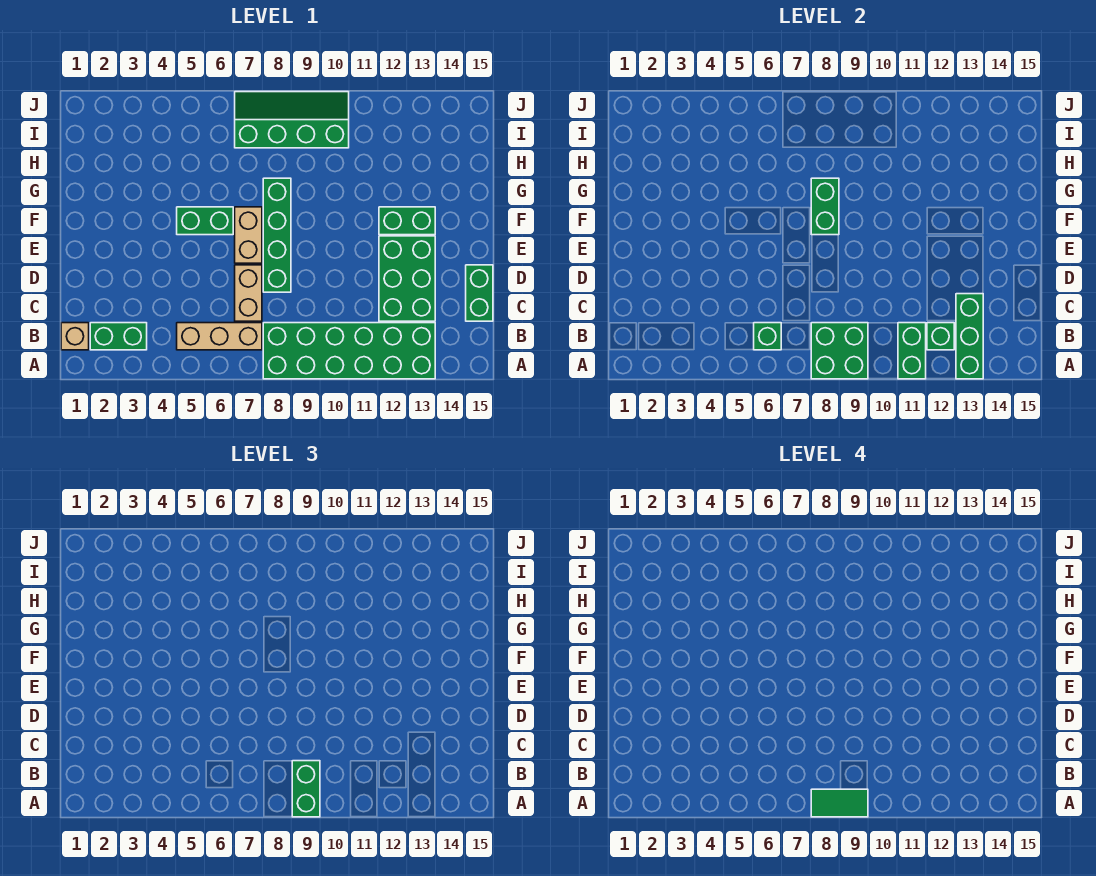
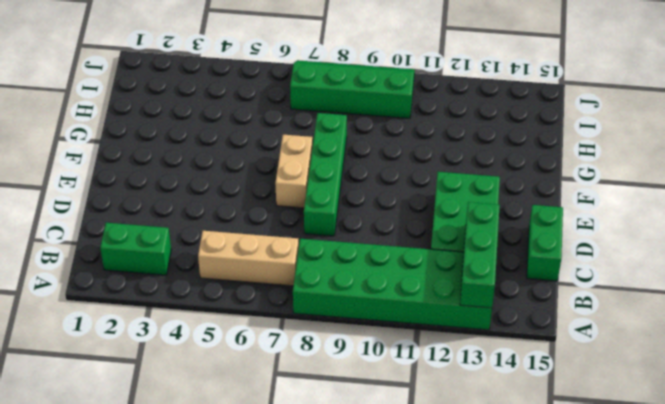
none -> tan brick B1 level 1
none -> tan brick C7:D7 level 1
none -> green brick F5:F6 level 1

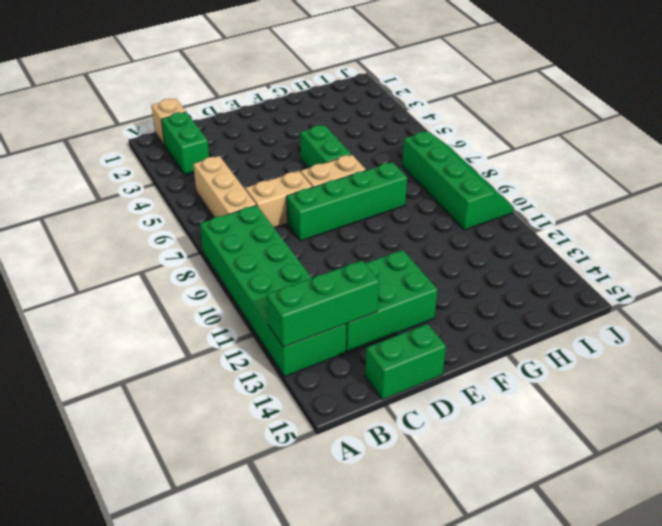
none -> green brick F12:F13 level 1
none -> green brick A8:B9 level 2
none -> green brick A11:B11 level 2

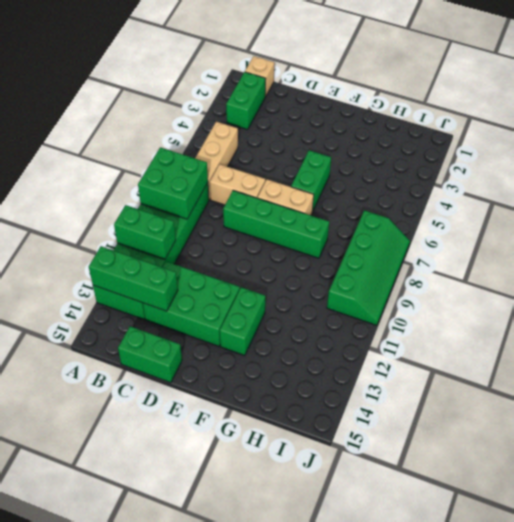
none -> green brick B6 level 2
none -> green brick B12 level 2
none -> green brick F8:G8 level 2

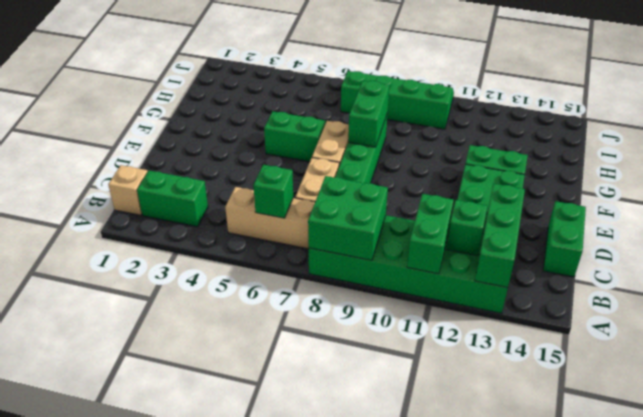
none -> green brick A9:B9 level 3
none -> green tile A8:A9 level 4

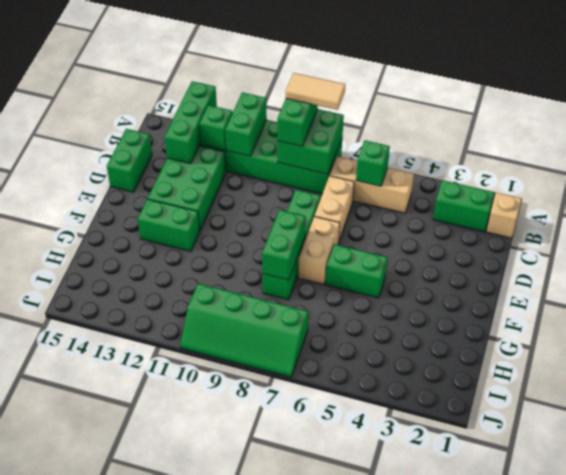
tan tile A8:A9 level 4 -> green tile A8:A9 level 4

